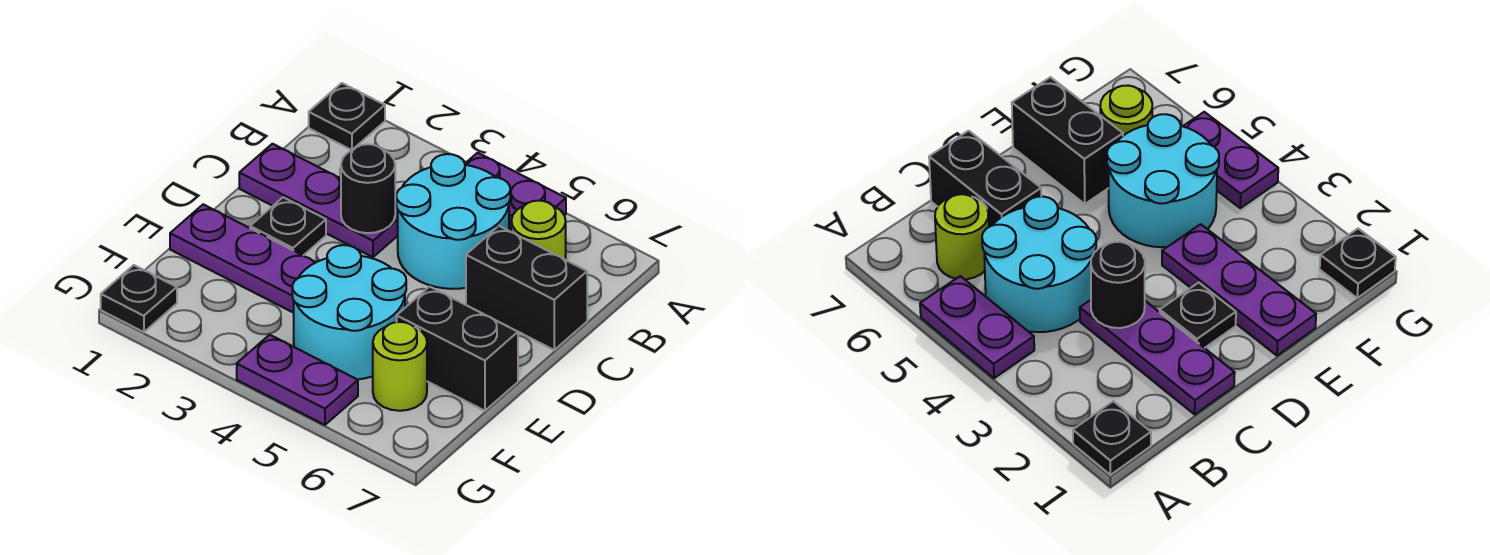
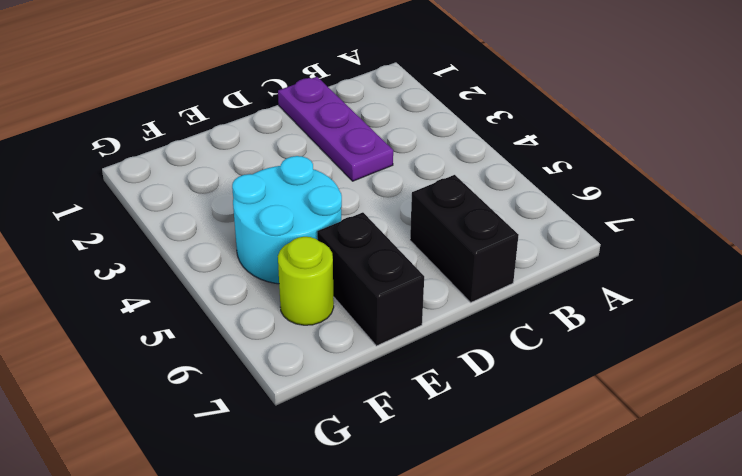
none -> black plate A1 level 1
none -> purple plate A4:A5 level 1
none -> cyan round brick B4:C5 level 1

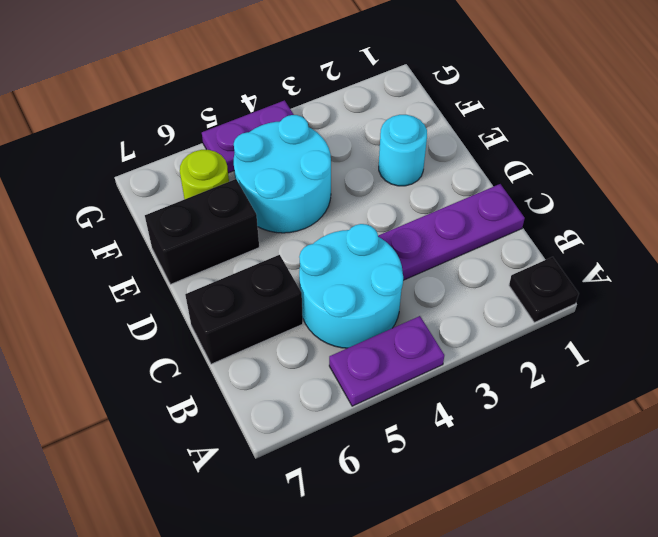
cyan round brick E2 level 1 -> purple plate E1:E3 level 1
none -> lime round brick B6 level 1
none -> black plate D2 level 1
none -> black plate G1 level 1

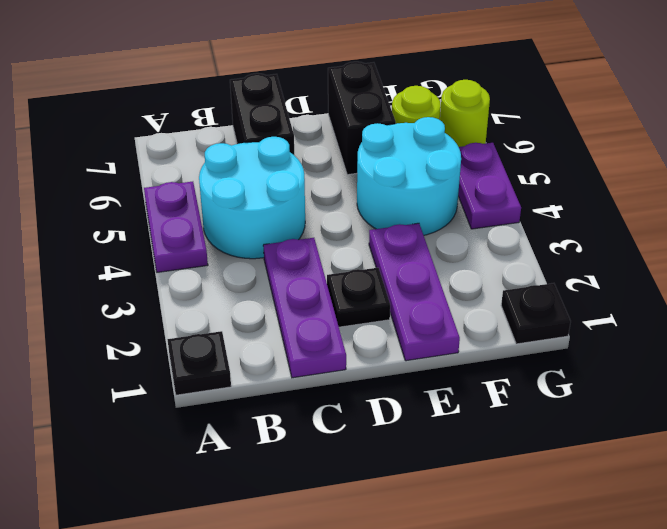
lime round brick G6 level 1 -> lime round brick B6 level 1
none -> black round brick C3 level 2

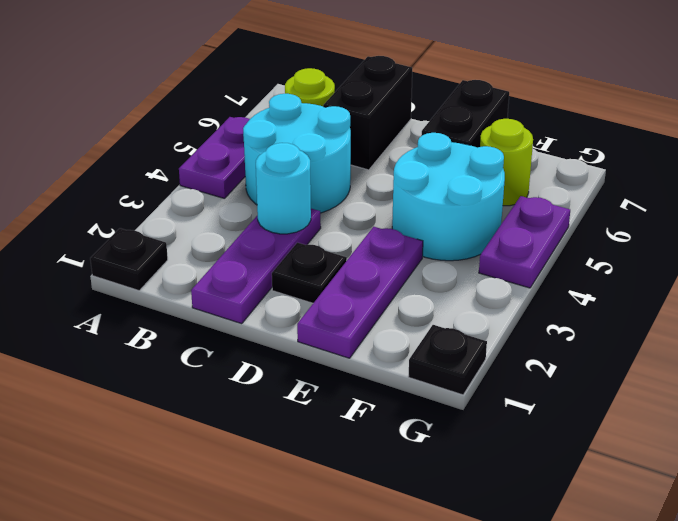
cyan round brick C3 level 2 -> black round brick C3 level 2

